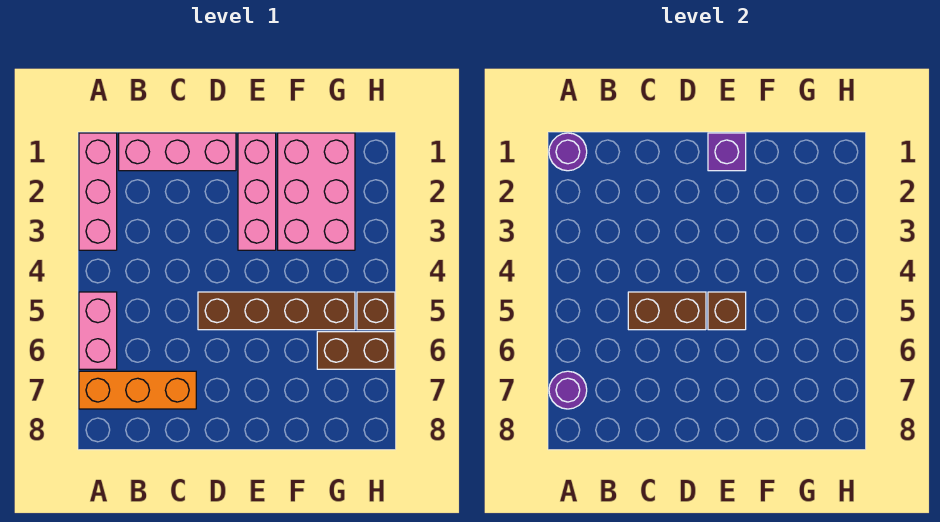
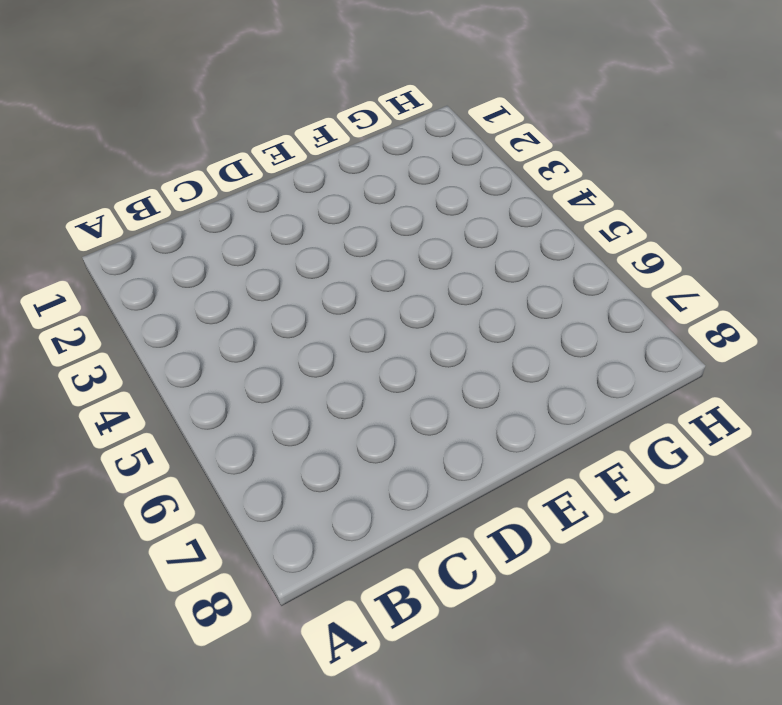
none -> pink brick A1:A3 level 1
none -> pink brick A5:A6 level 1
none -> orange brick A7:C7 level 1

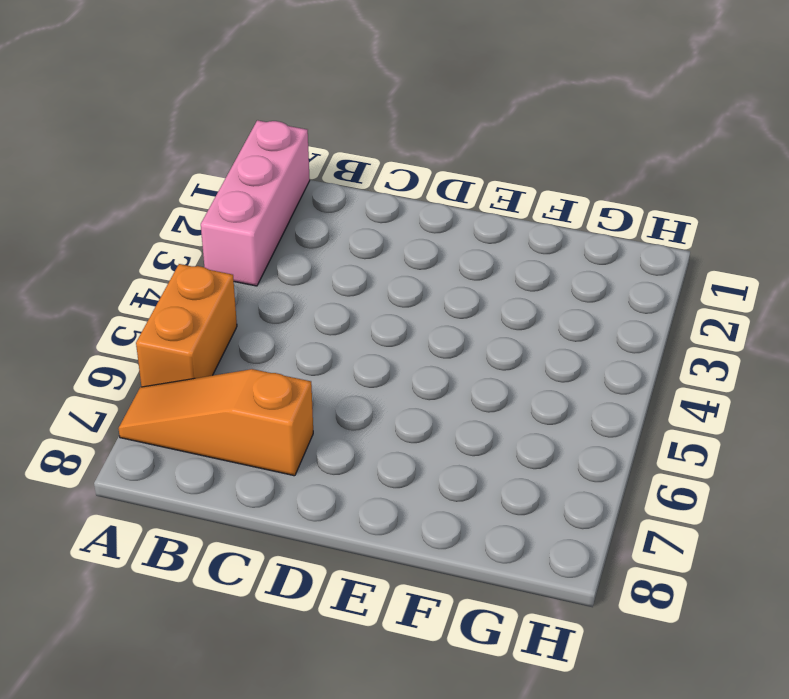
orange brick A5:A6 level 1 -> pink brick A5:A6 level 1
orange slope A7:C7 level 1 top C -> orange brick A7:C7 level 1
none -> pink brick B1:D1 level 1
none -> brown brick D5:G5 level 1
none -> pink brick E1:E3 level 1

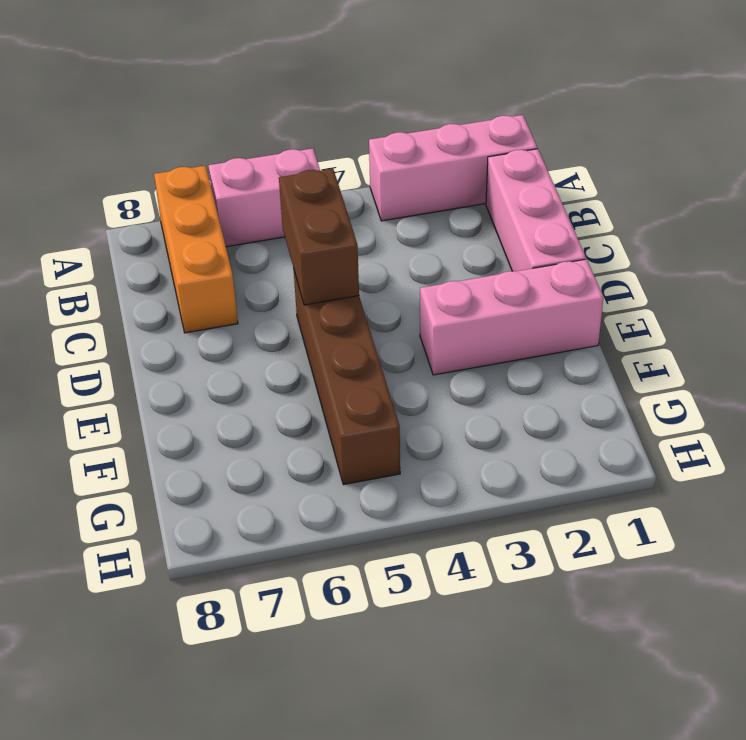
none -> pink brick F1:G3 level 1
none -> brown brick G6:H6 level 1
none -> brown brick H5 level 1

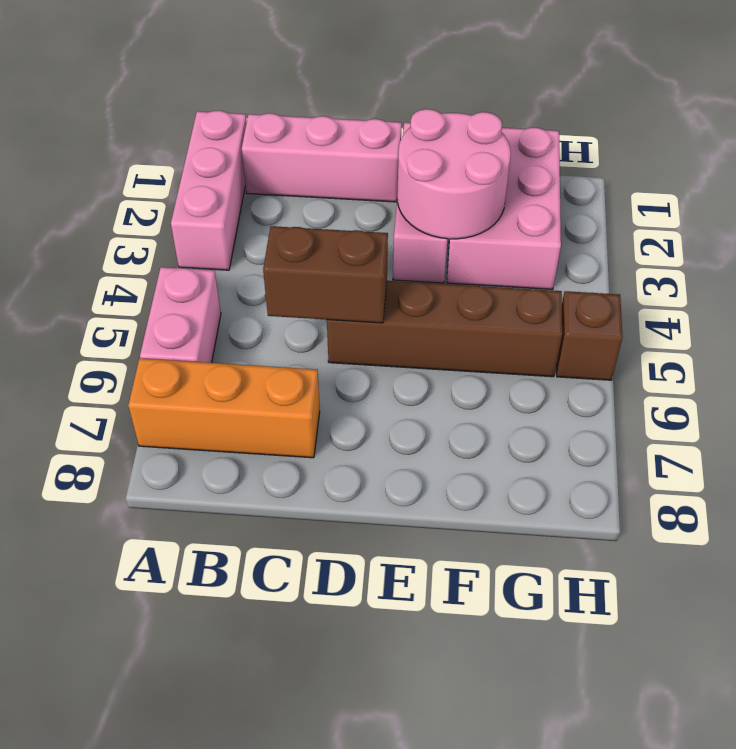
pink round brick E2:F3 level 2 -> none
none -> brown brick G6:H6 level 1
none -> purple round brick A1 level 2
none -> purple round brick A7 level 2

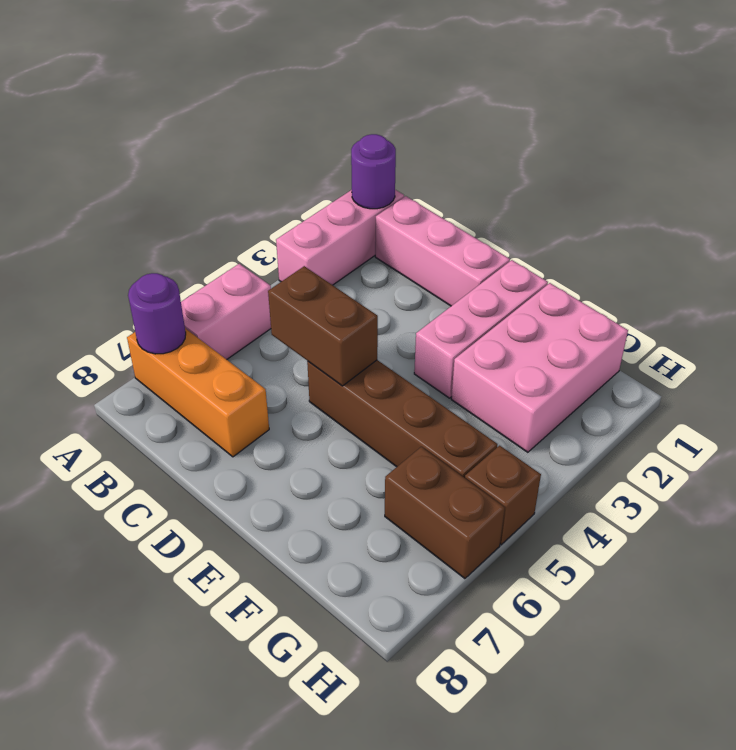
none -> purple brick E1 level 2
none -> brown brick E5 level 2

